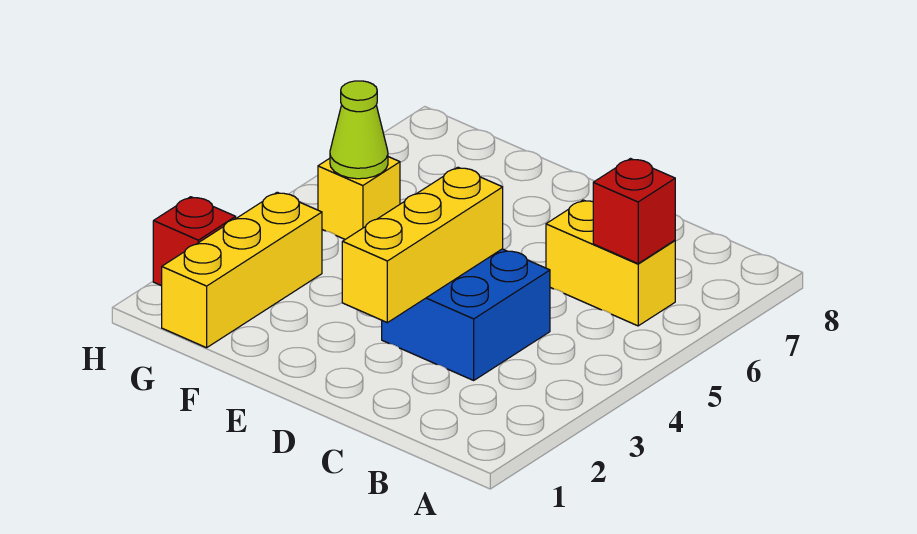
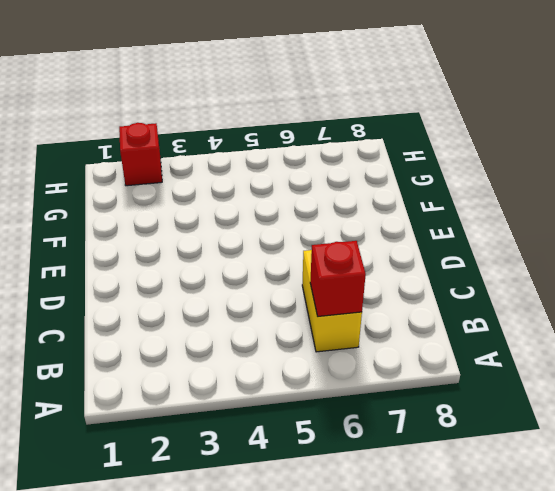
none -> blue brick C3:D4 level 1
none -> yellow brick G1:G3 level 1

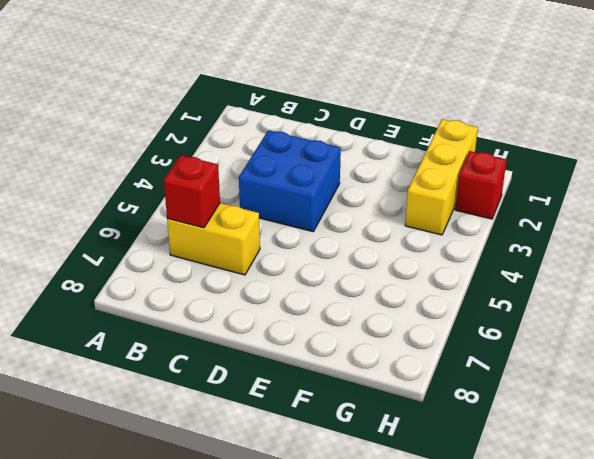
none -> yellow brick G5 level 1
none -> yellow brick D2:D4 level 2

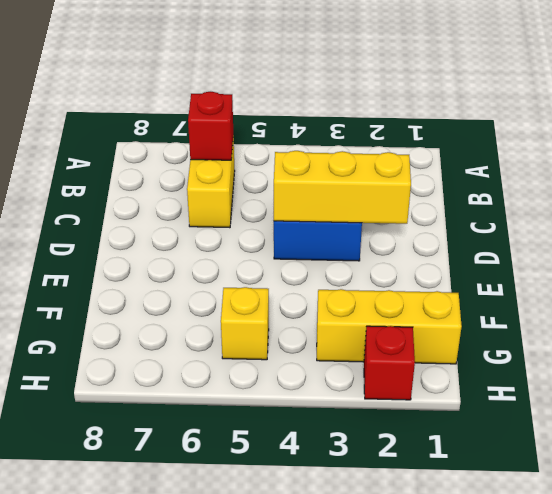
none -> lime cone G5 level 2

